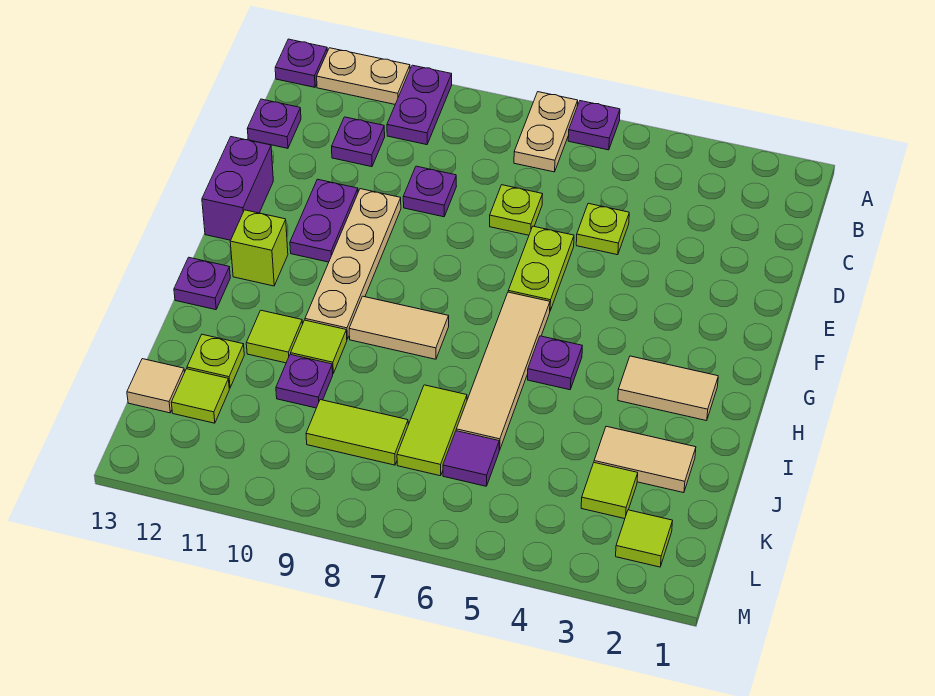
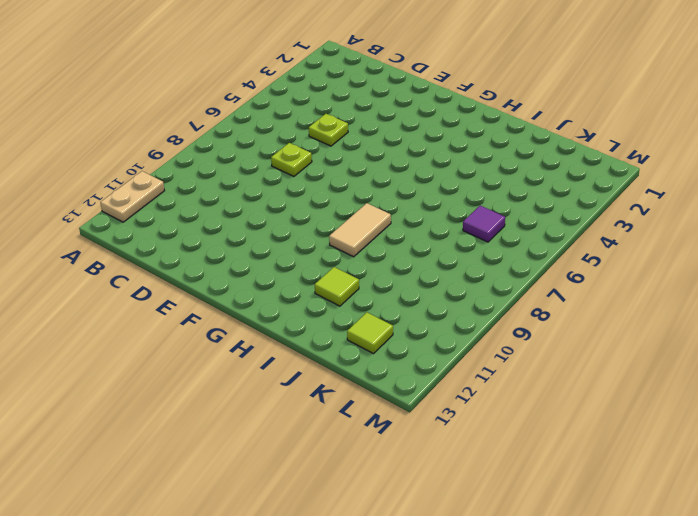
none -> purple plate A6 level 1
none -> tan plate A7:B7 level 1
none -> purple plate A10:B10 level 1
none -> purple plate A13 level 1

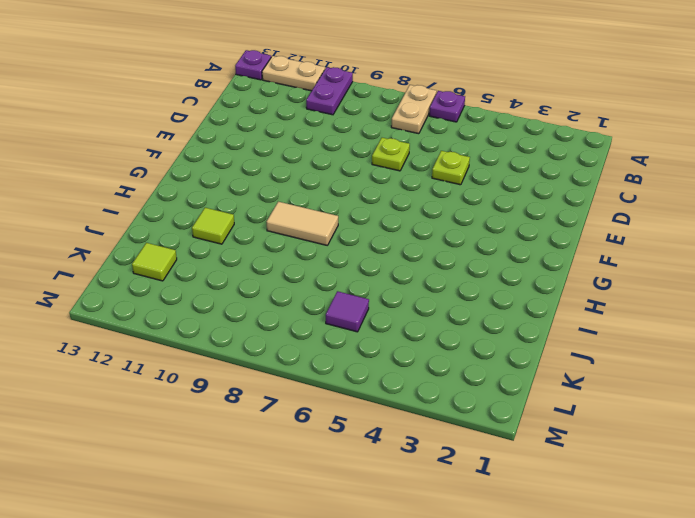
none -> purple plate C11 level 1
none -> purple plate C13 level 1
none -> purple plate D9 level 1
none -> lime plate E6:F6 level 1

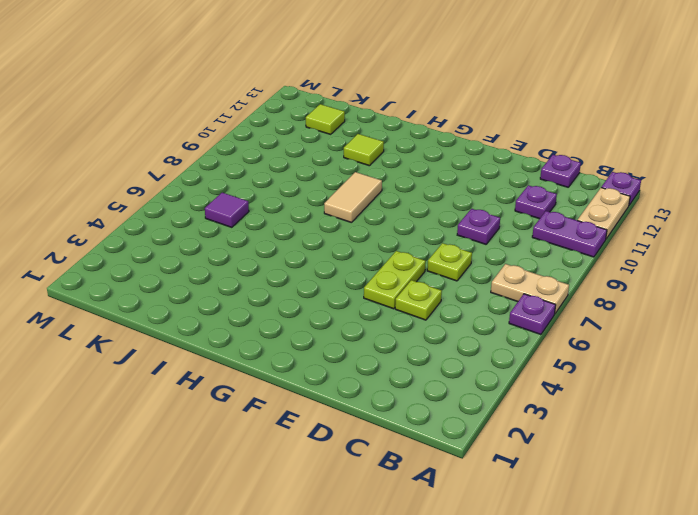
lime plate E5:E6 level 1 -> lime plate E6:F6 level 1
none -> tan plate E10:H10 level 1
none -> purple plate E11:F11 level 1
none -> purple brick E13:F13 level 1
none -> tan tile G6:J6 level 1

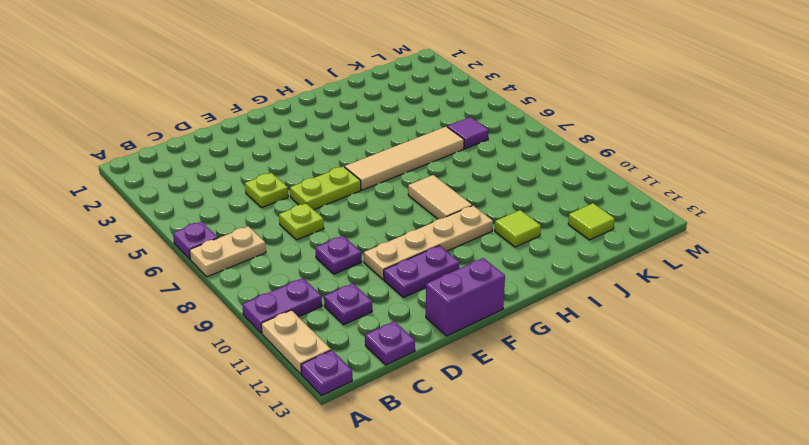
none -> lime brick G12 level 1
none -> tan tile H2:H3 level 1
none -> purple plate H5 level 1
none -> purple plate H13 level 1

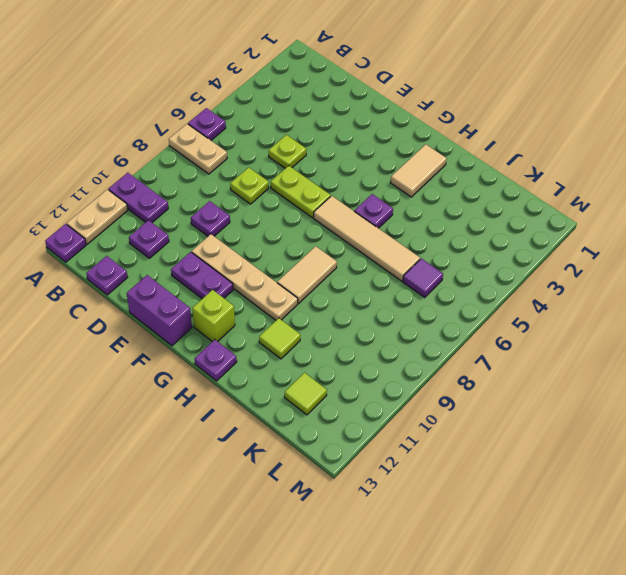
none -> lime tile I10 level 1
none -> tan tile J2:J3 level 1
none -> lime tile J7:K7 level 1
none -> purple plate J10 level 1

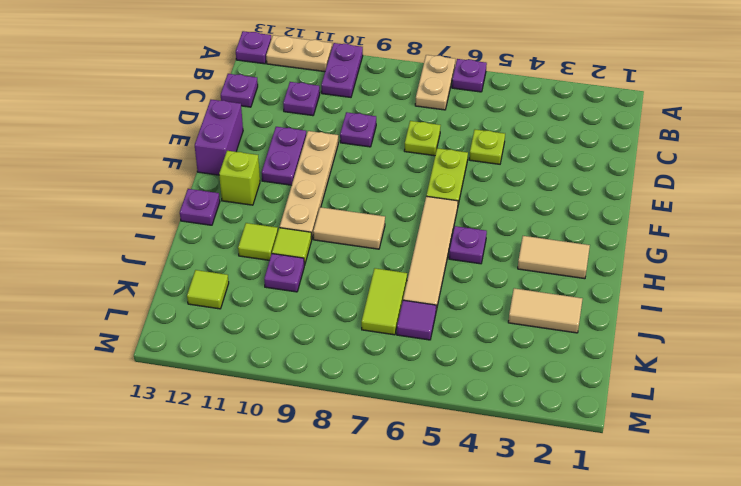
none -> lime plate J12 level 1
none -> lime tile K3 level 1
none -> lime tile K8:K9 level 1
none -> tan tile K13 level 1

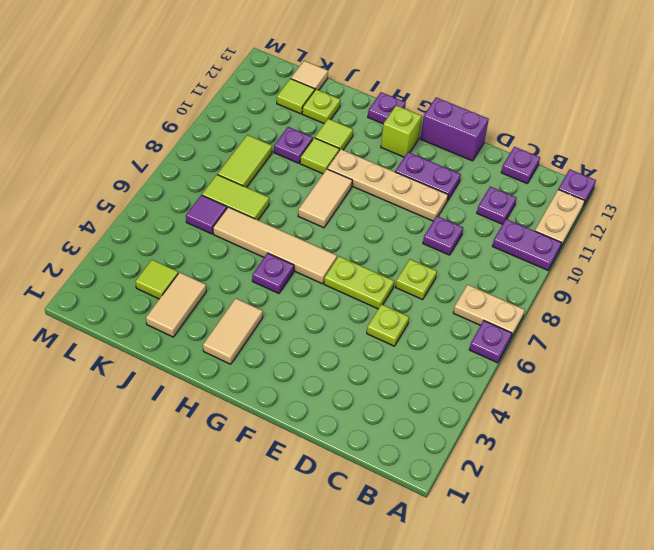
none -> lime tile L2 level 1

